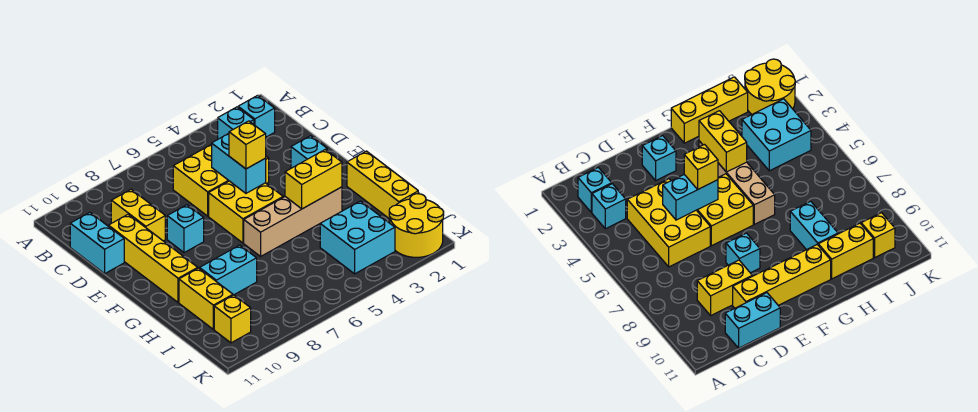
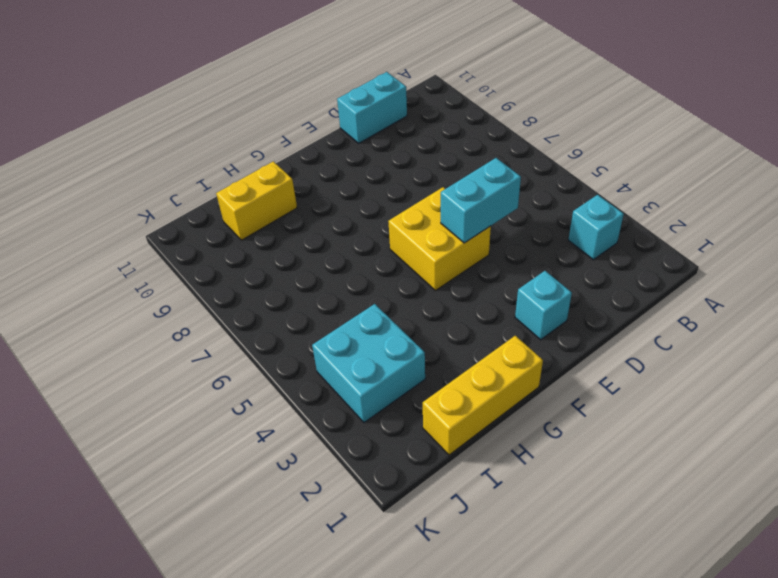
none -> cyan brick B2 level 1
none -> yellow brick C4:D6 level 1
none -> yellow brick C9:D9 level 1

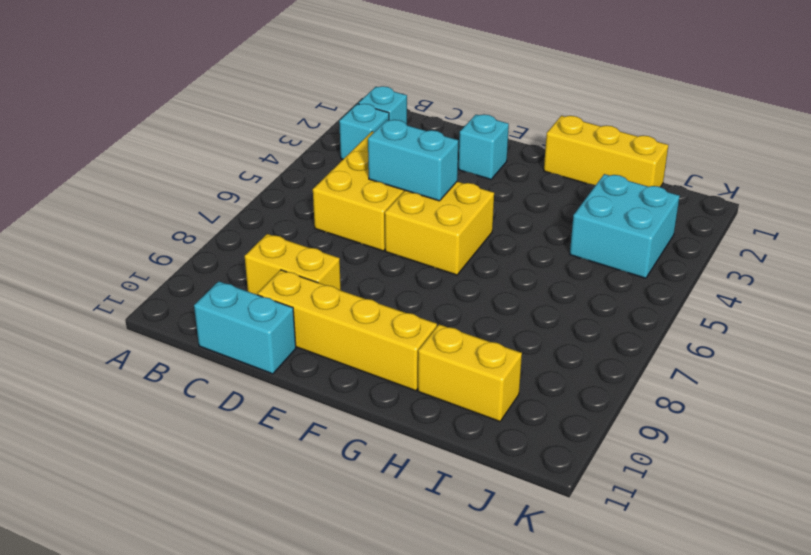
none -> cyan brick E8 level 1
none -> tan brick G3:G6 level 1
none -> cyan brick H8:H9 level 1

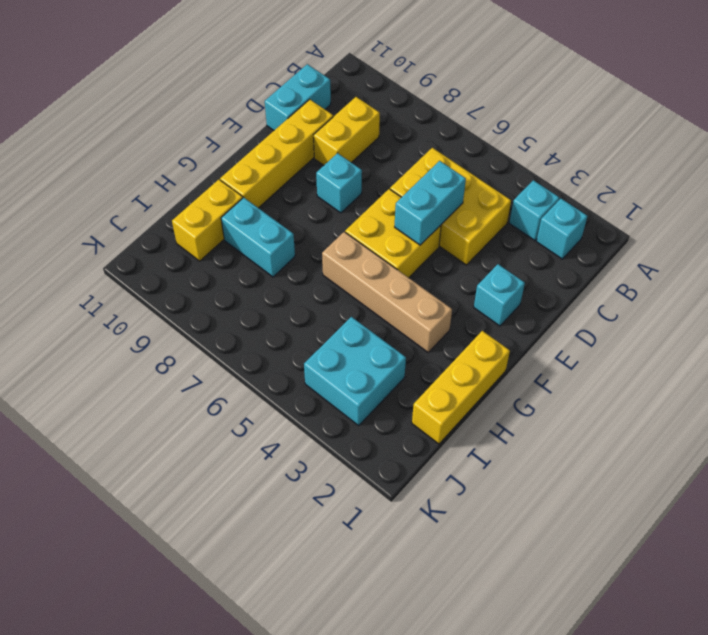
none -> yellow round brick J1:K2 level 1
none -> yellow brick J10 level 1
none -> yellow brick G3:G4 level 2

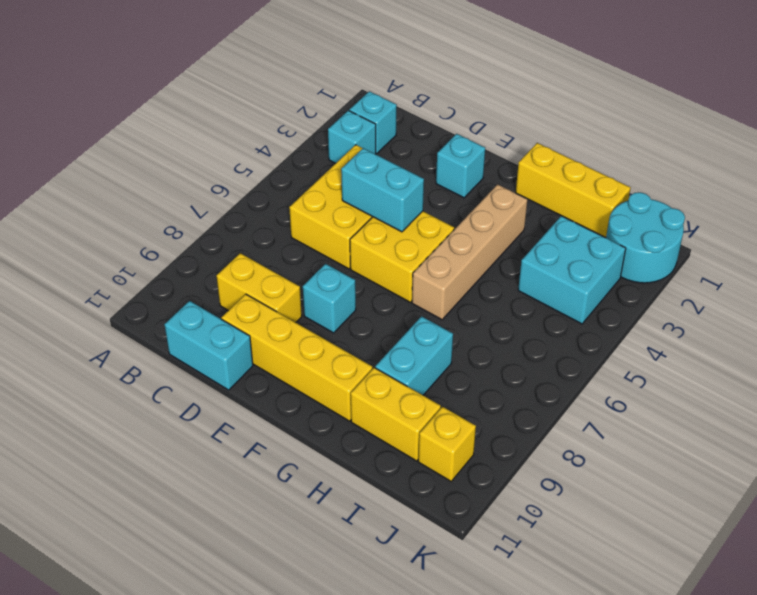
cyan round brick J1:K2 level 1 -> yellow round brick J1:K2 level 1
none -> yellow brick G3:G4 level 2
none -> yellow brick E5 level 3

